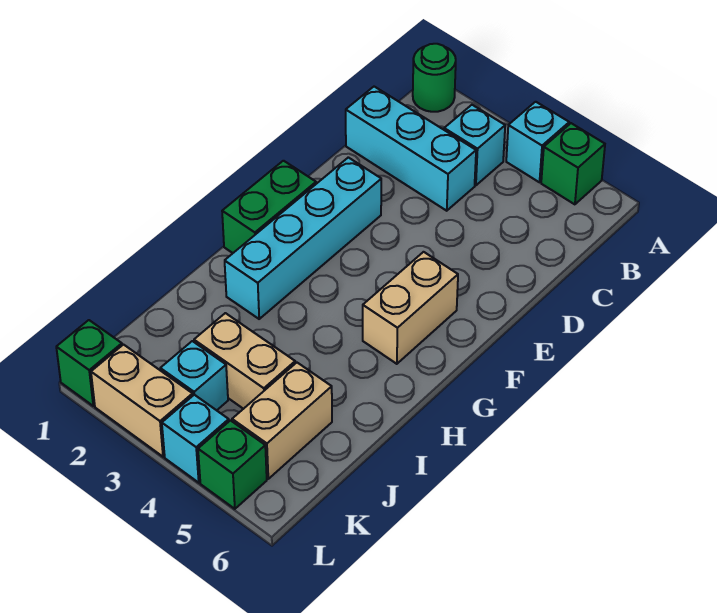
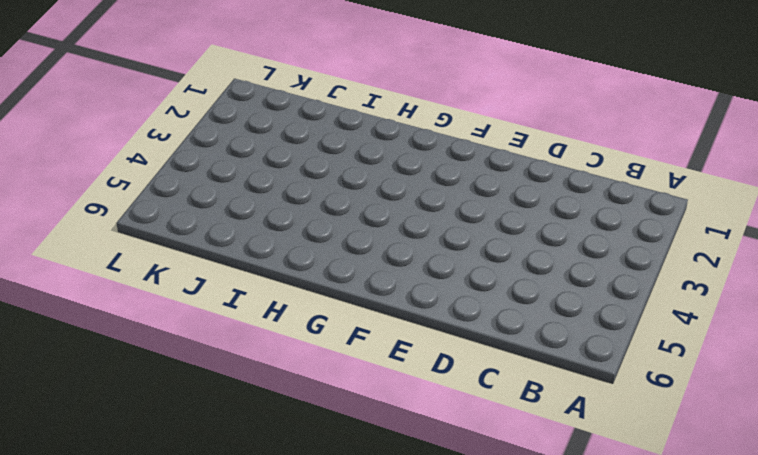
none -> green round brick A1 level 1
none -> cyan brick A4 level 1
none -> green brick A5 level 1

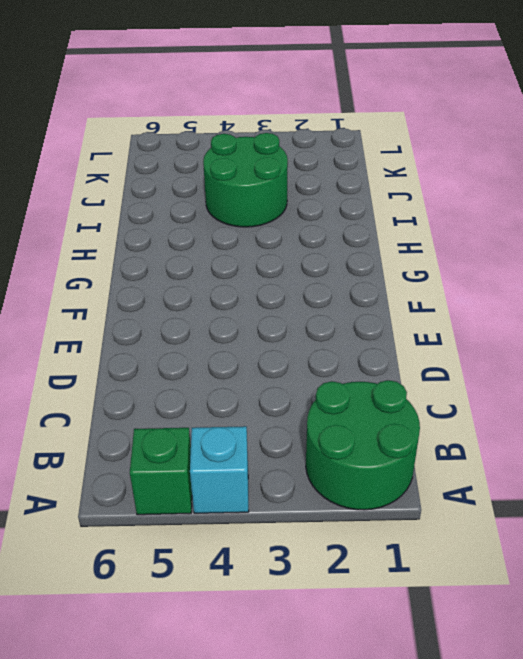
green round brick A1:B2 level 1 -> green round brick A1 level 1
green round brick I3:J4 level 1 -> tan brick J3:J4 level 1
none -> cyan brick B3 level 1
none -> cyan brick C1:C3 level 1
none -> cyan brick E2:H2 level 1

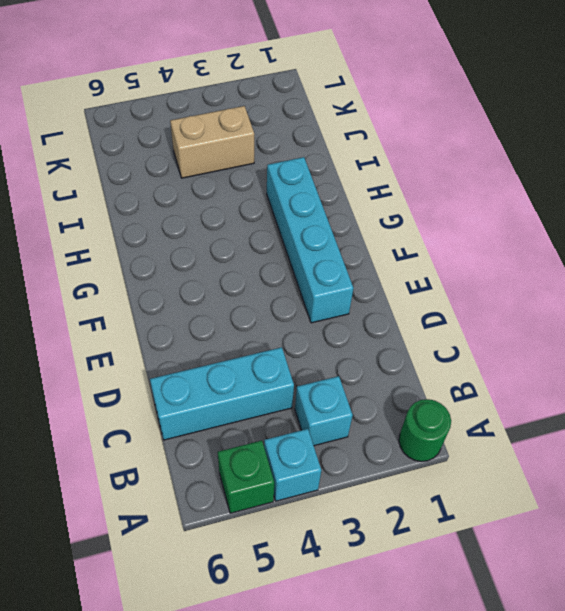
cyan brick C4:C6 level 1 -> cyan brick C1:C3 level 1
none -> green brick F1:G1 level 1
none -> tan brick F5:G5 level 1
none -> tan brick J5:K5 level 1

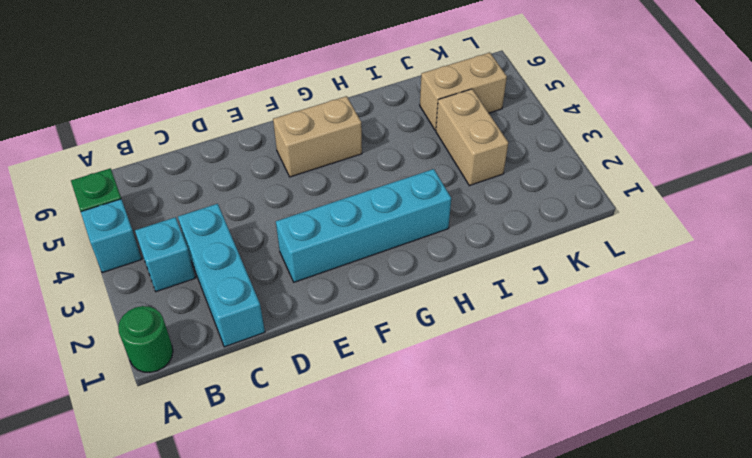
none -> green brick F1:G1 level 1
none -> cyan brick K3 level 1
none -> green brick L1 level 1

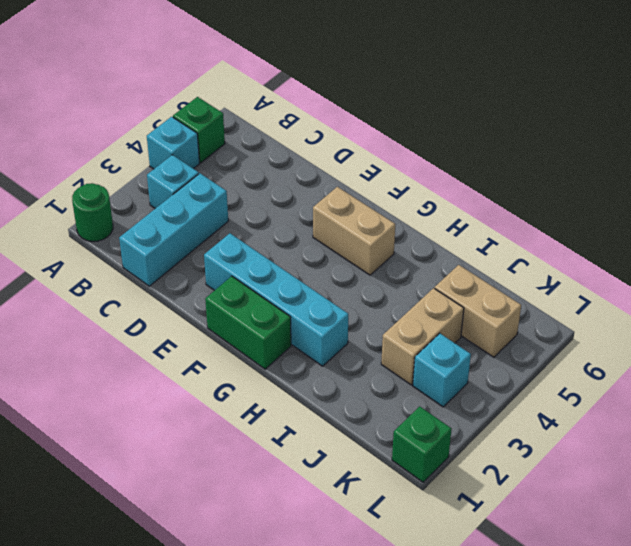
none -> tan brick L2:L3 level 1
none -> cyan brick L4 level 1
none -> green brick L5 level 1

